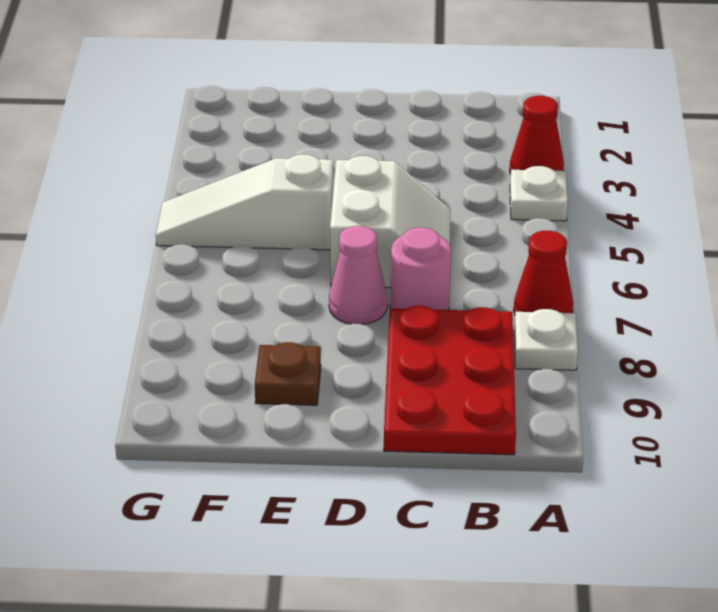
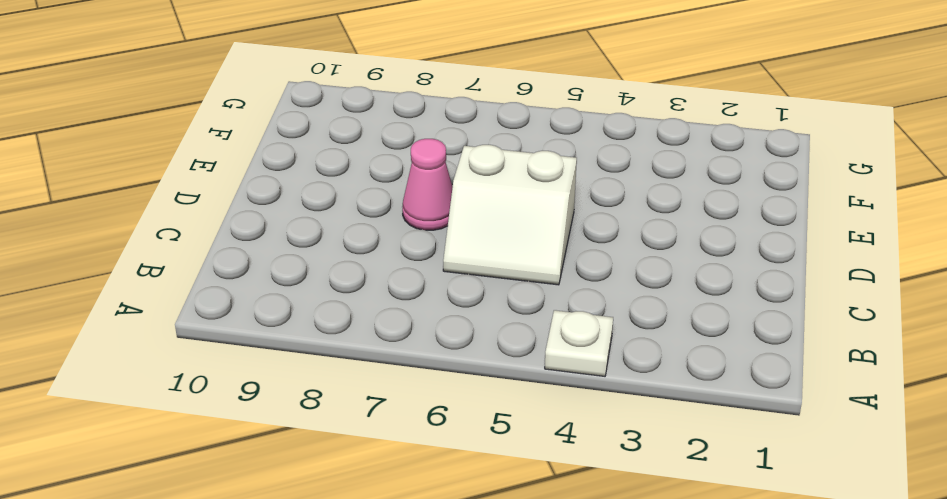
none -> red cone A3 level 1
none -> red cone A7 level 1

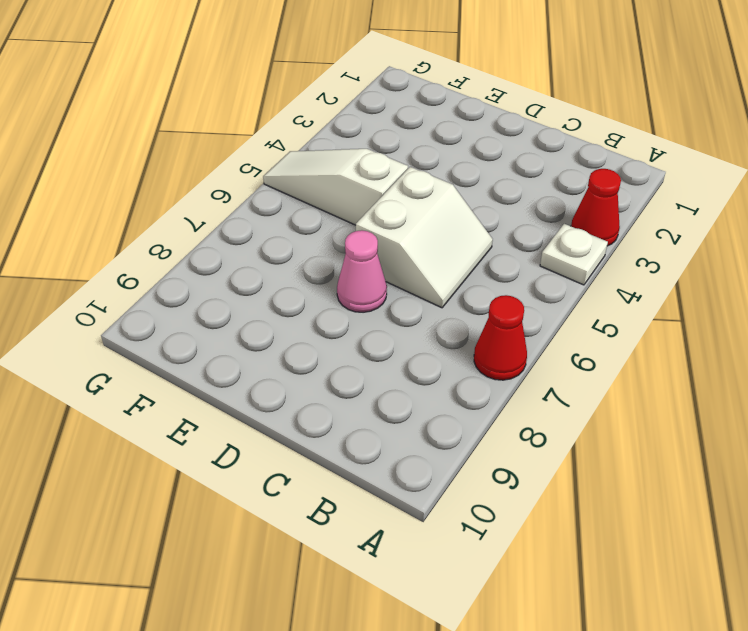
none -> white plate A8 level 1
none -> red plate B8:C10 level 1

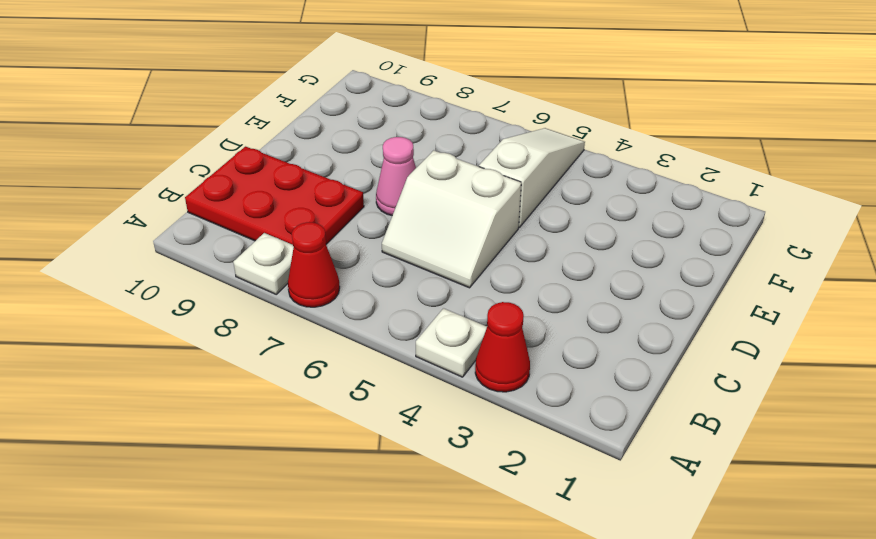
none -> pink round brick C7 level 1
none -> brown plate E9 level 1

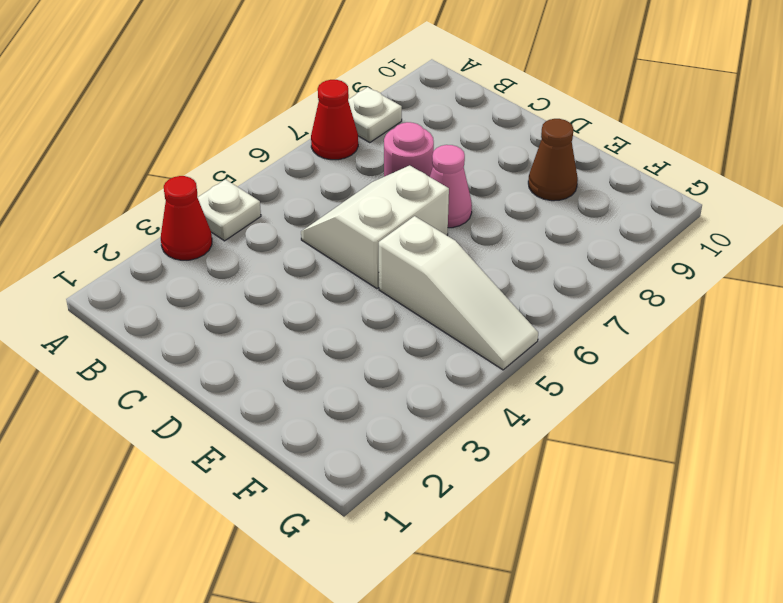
brown cone E9 level 1 -> brown plate E9 level 1
none -> red plate B8:C10 level 1

